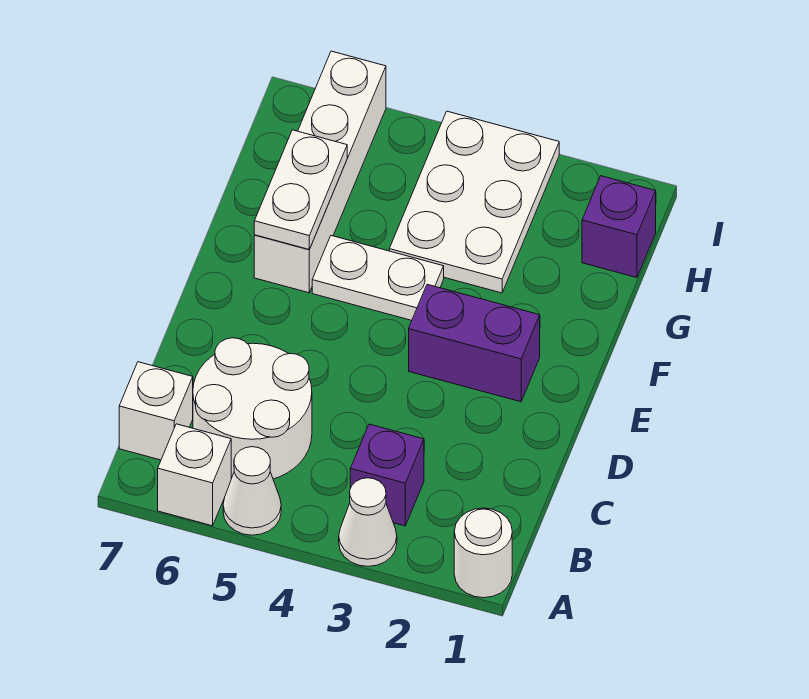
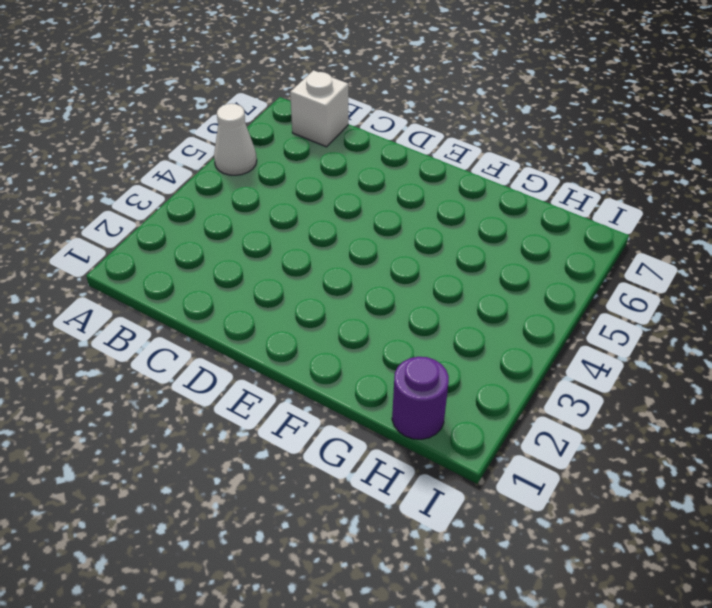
purple round brick H1 level 1 -> purple brick H1 level 1
none -> white round brick A1 level 1
none -> white cone A3 level 1
none -> white brick A6 level 1

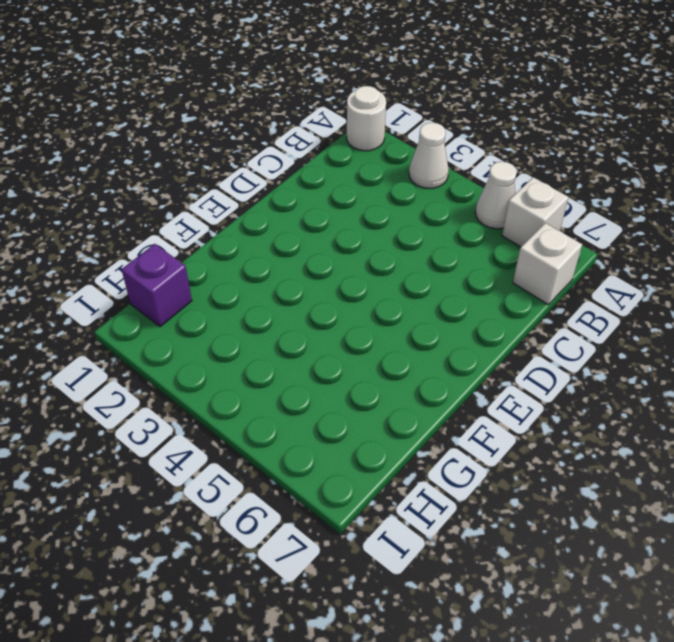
none -> purple brick B3 level 1
none -> white round brick B5:C6 level 1
none -> purple brick E2:E3 level 1

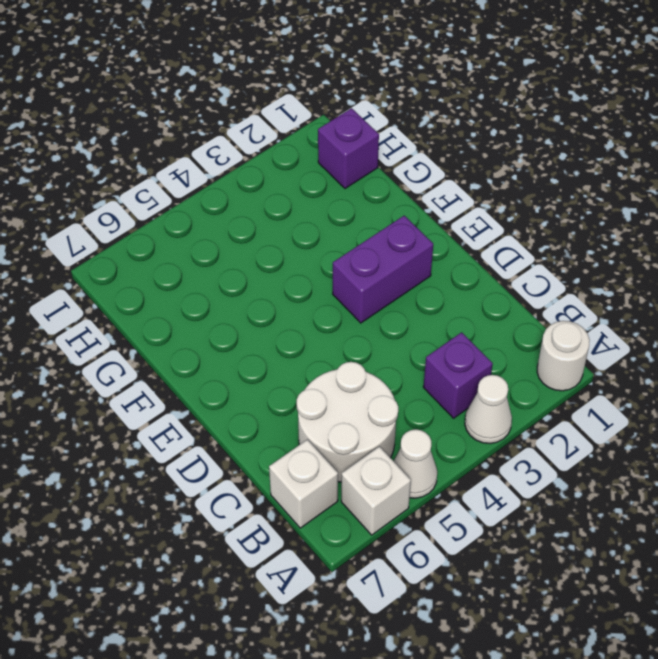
none -> white plate F4:F5 level 1
none -> white brick F6:I6 level 1
none -> white plate G3:I4 level 1

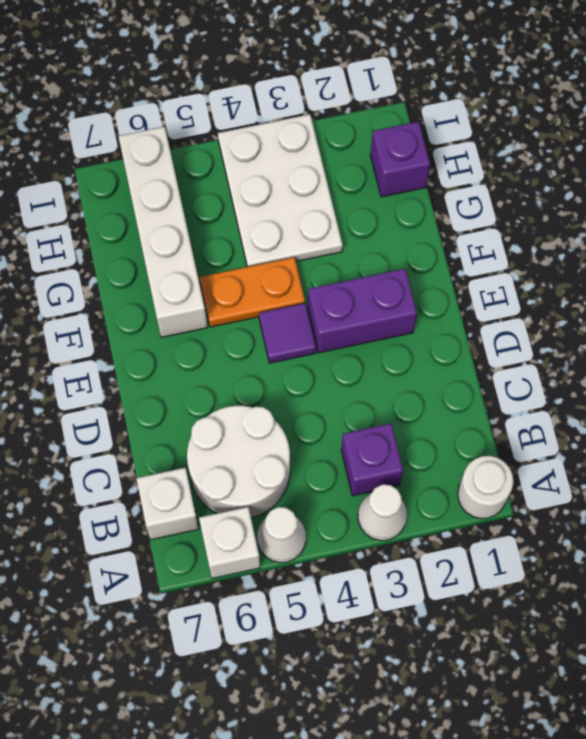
purple tile E4 level 1 -> none
orange plate F4:F5 level 1 -> white plate F4:F5 level 1
none -> white plate F6:G6 level 2

